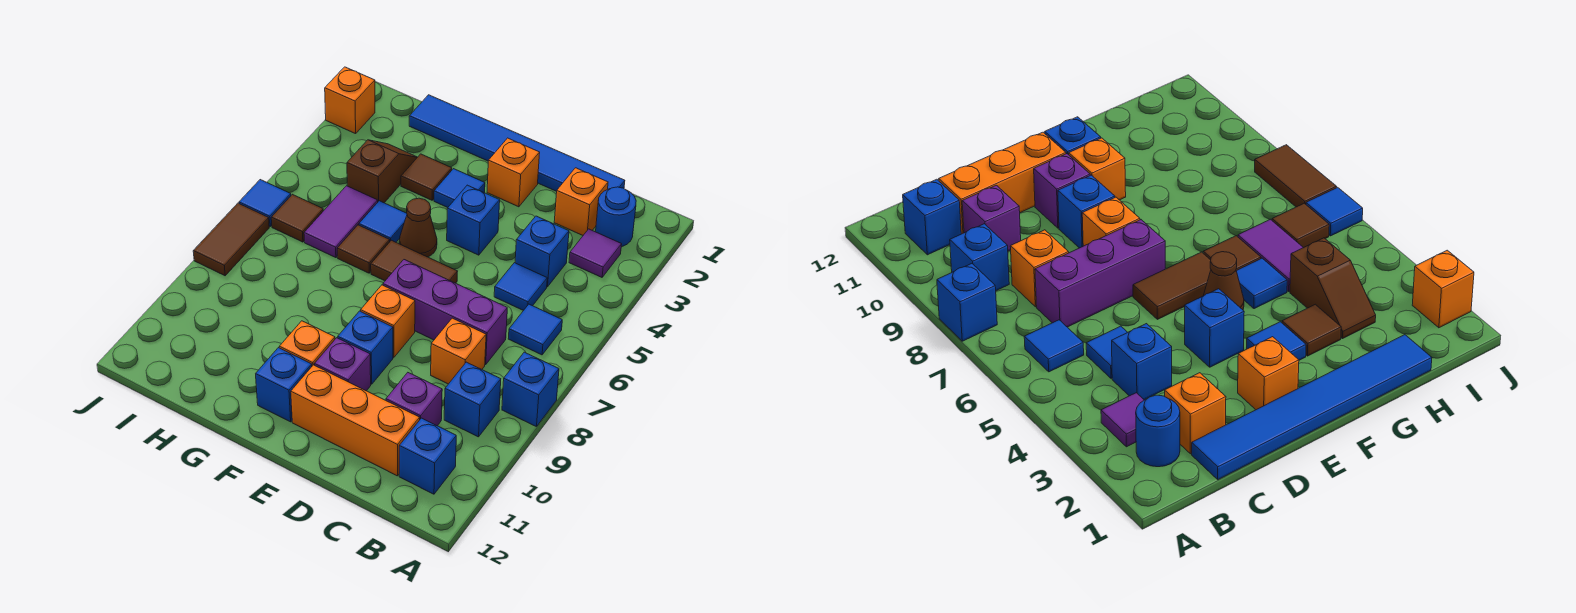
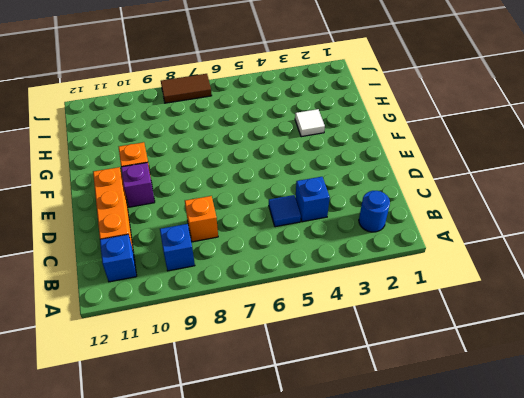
white tile G3 level 1 -> brown tile G3 level 1
none -> blue brick A8 level 1
none -> purple tile B3 level 1
none -> blue tile B6 level 1
none -> blue tile C1:H1 level 1

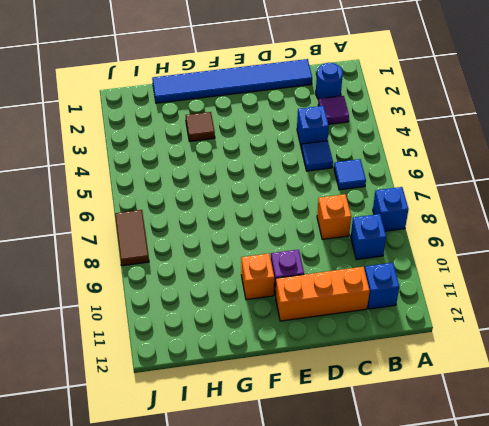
none -> orange brick C2 level 1
none -> purple brick C7:E7 level 1
none -> purple brick C10 level 1
none -> orange brick E2 level 1

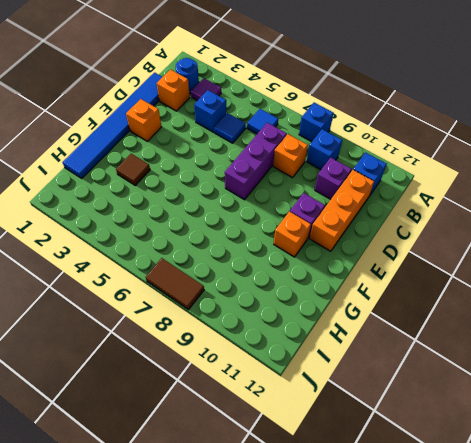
none -> blue brick E4 level 1
none -> brown tile E6:F6 level 1
none -> orange brick E8 level 1
none -> blue brick E9 level 1

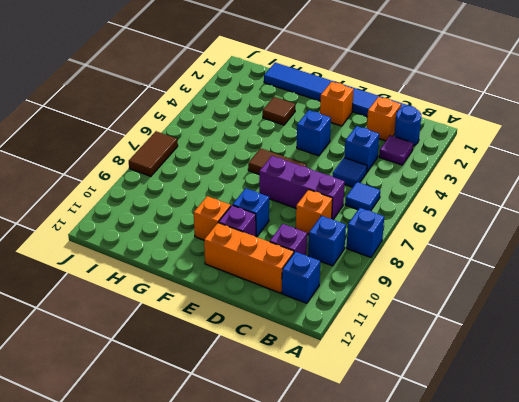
none -> orange brick E8 level 1
none -> blue tile F3 level 1
none -> brown cone F5 level 1
none -> blue brick F11 level 1

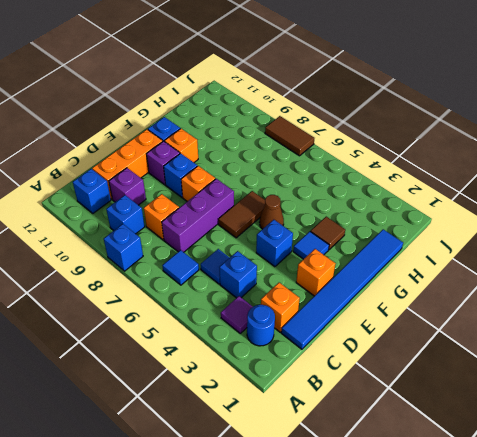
none -> blue tile G5 level 1
none -> brown tile G6 level 1
none -> brown slope H3:H4 level 1 top 4
none -> purple tile H5:H6 level 1

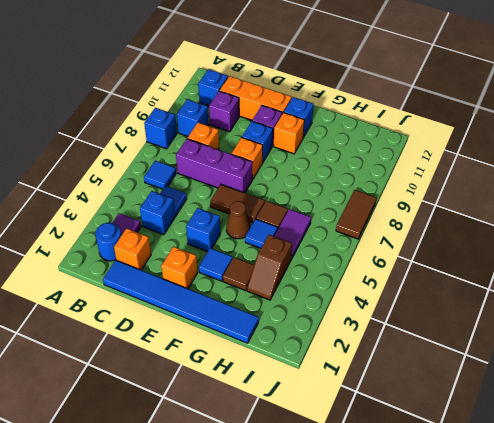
none -> brown tile I6 level 1
none -> orange brick J2 level 1
none -> blue tile J6 level 1

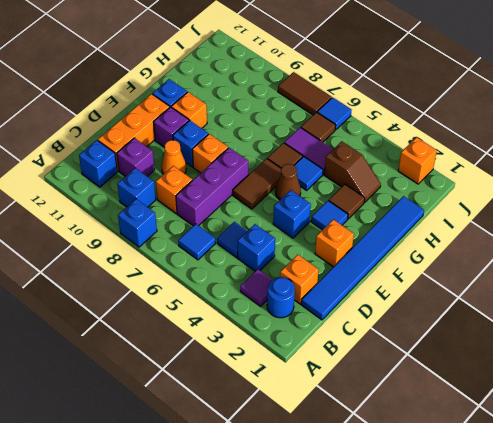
orange cone D9 level 1 -> none

